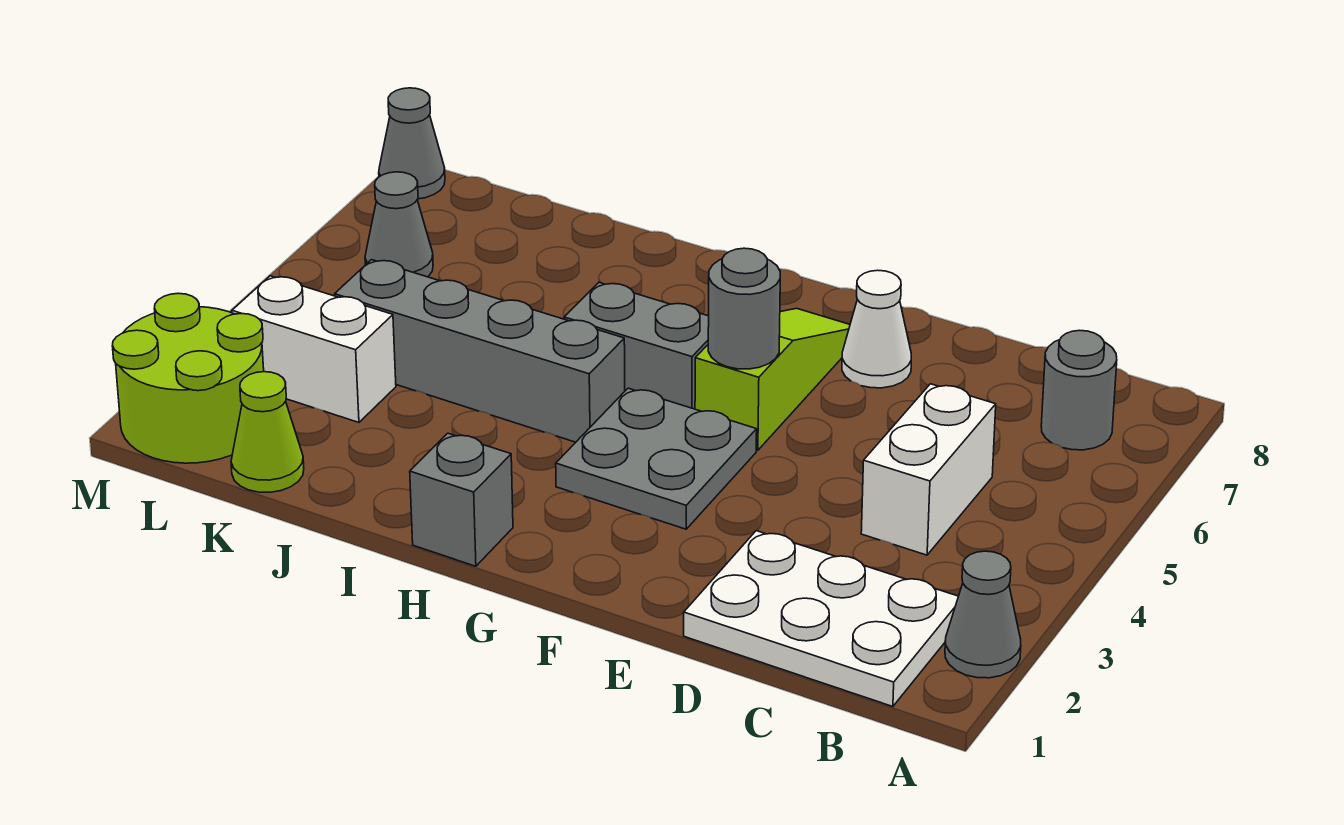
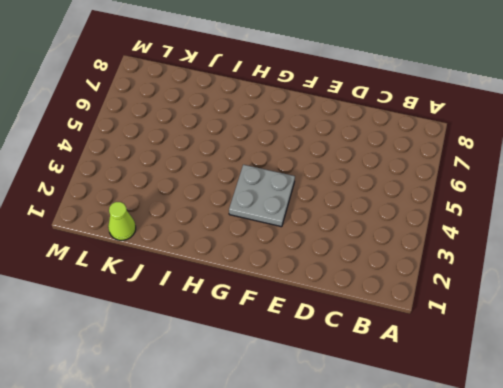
none -> grey cone A2 level 1
none -> white plate B1:D2 level 1
none -> grey round brick B7 level 1

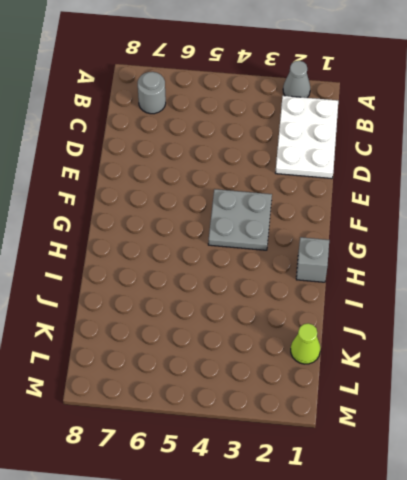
none -> white brick C4:C5 level 1
none -> white cone E7 level 1
none -> lime slope F5:F7 level 1 top 5

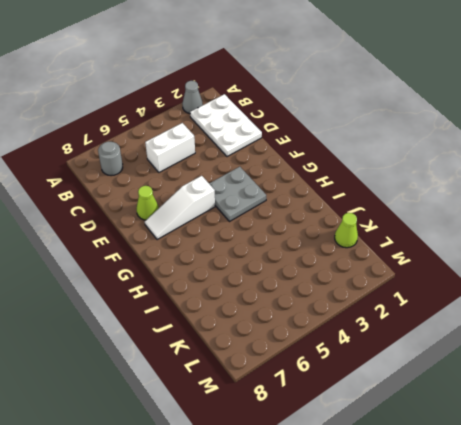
lime cone E7 level 1 -> white cone E7 level 1
white slope F5:F7 level 1 top 5 -> lime slope F5:F7 level 1 top 5
none -> grey brick G5:H5 level 1
none -> grey brick H1 level 1
none -> grey brick H4:K4 level 1

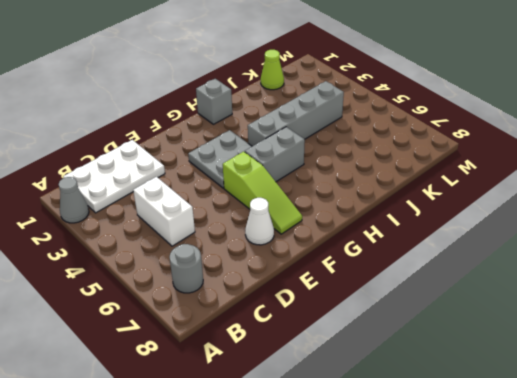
none -> white brick K3:L3 level 1
none -> lime round brick L1:M2 level 1
none -> grey cone L6 level 1

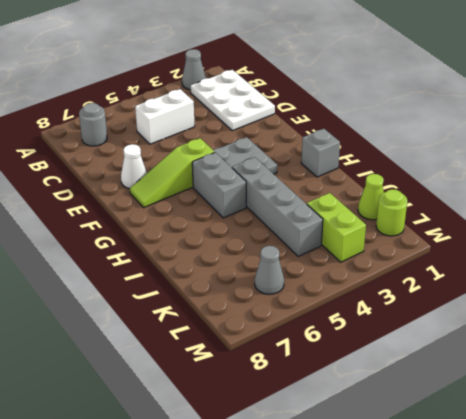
lime brick K3:L3 level 1 -> white brick K3:L3 level 1
lime round brick L1 level 1 -> lime round brick L1:M2 level 1
none -> grey cone M8 level 1
none -> grey round brick F5 level 2

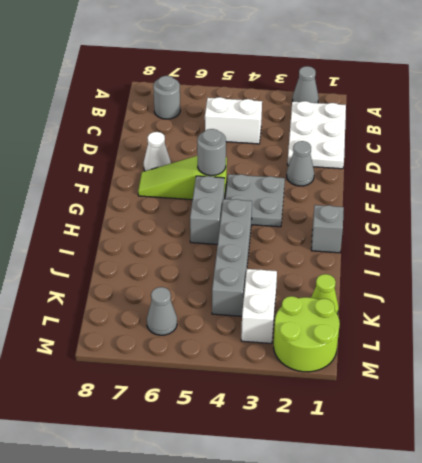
grey cone E2 level 1 -> grey cone M8 level 1

